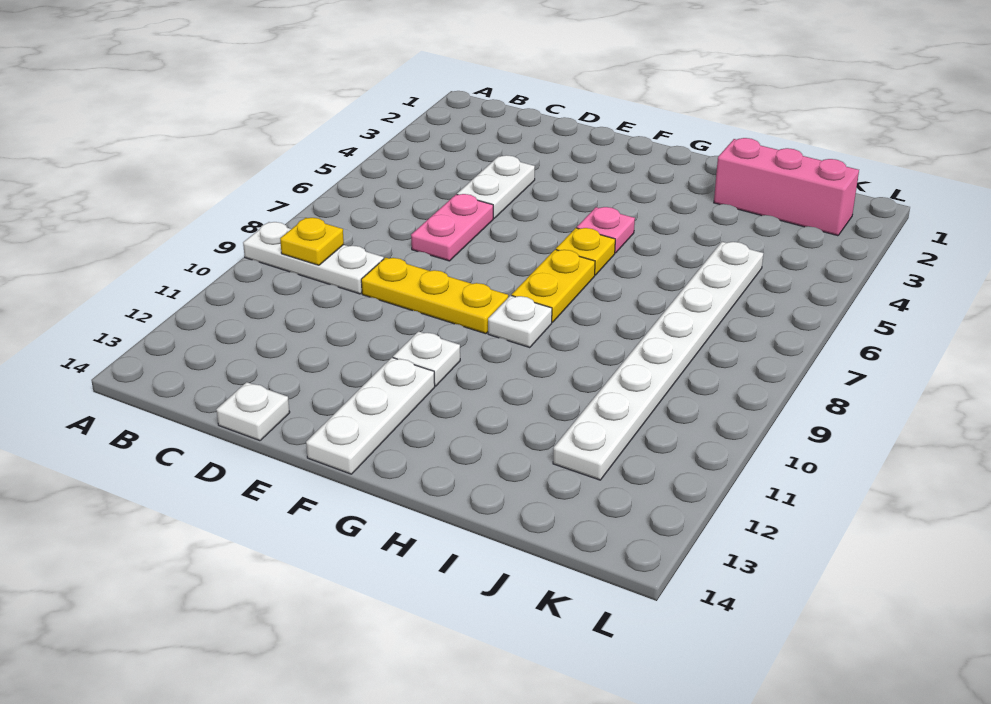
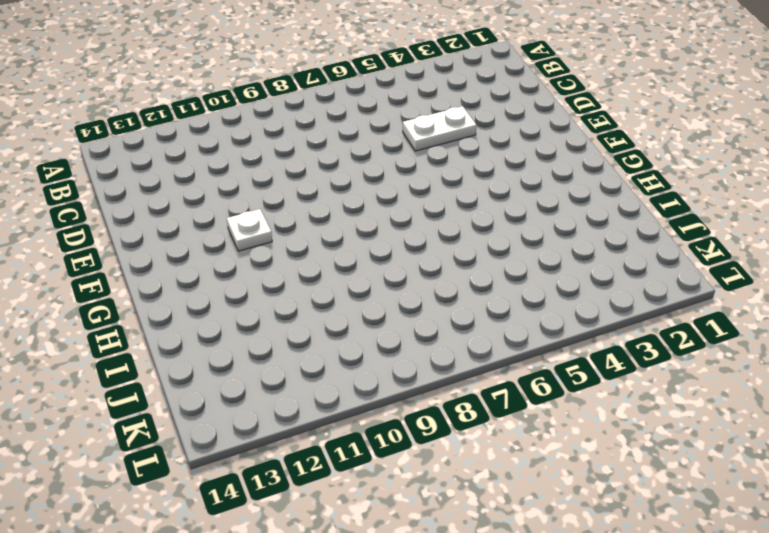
none -> white plate A9:C9 level 1
none -> pink plate D6:D7 level 1
none -> yellow plate D9:F9 level 1

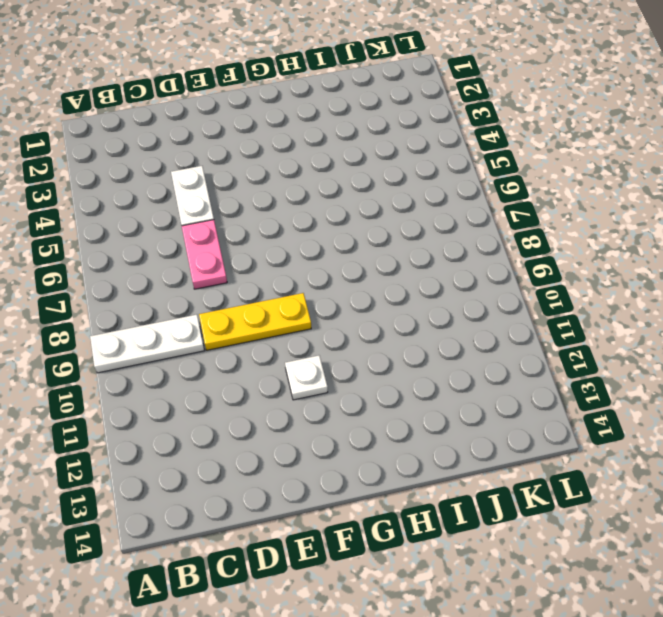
none -> white plate D14 level 1
none -> white plate F12:F14 level 1
none -> pink plate G5 level 1

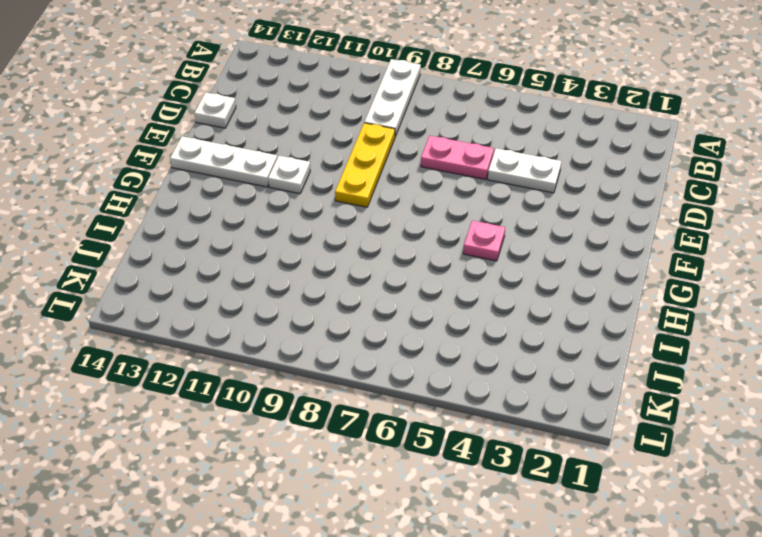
none -> yellow plate G6 level 1
none -> yellow plate G7:G8 level 1
none -> white plate G9 level 1

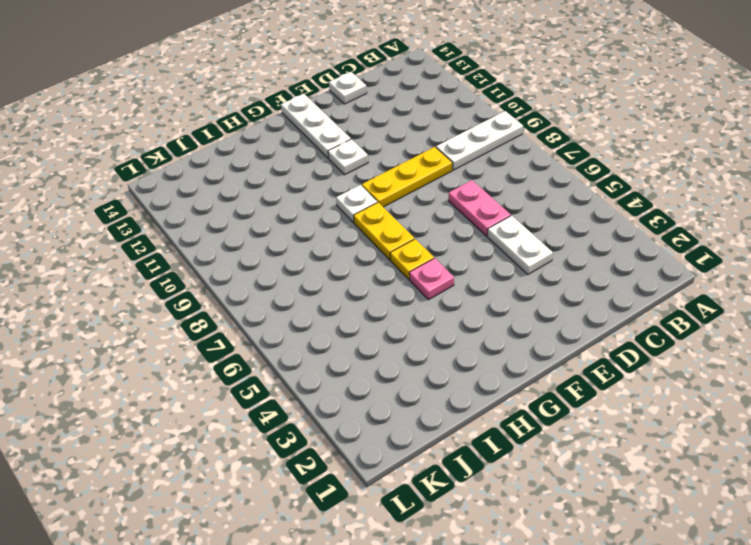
none -> pink brick I2:K2 level 1
none -> white plate J5:J12 level 1
none -> yellow plate B9 level 2

